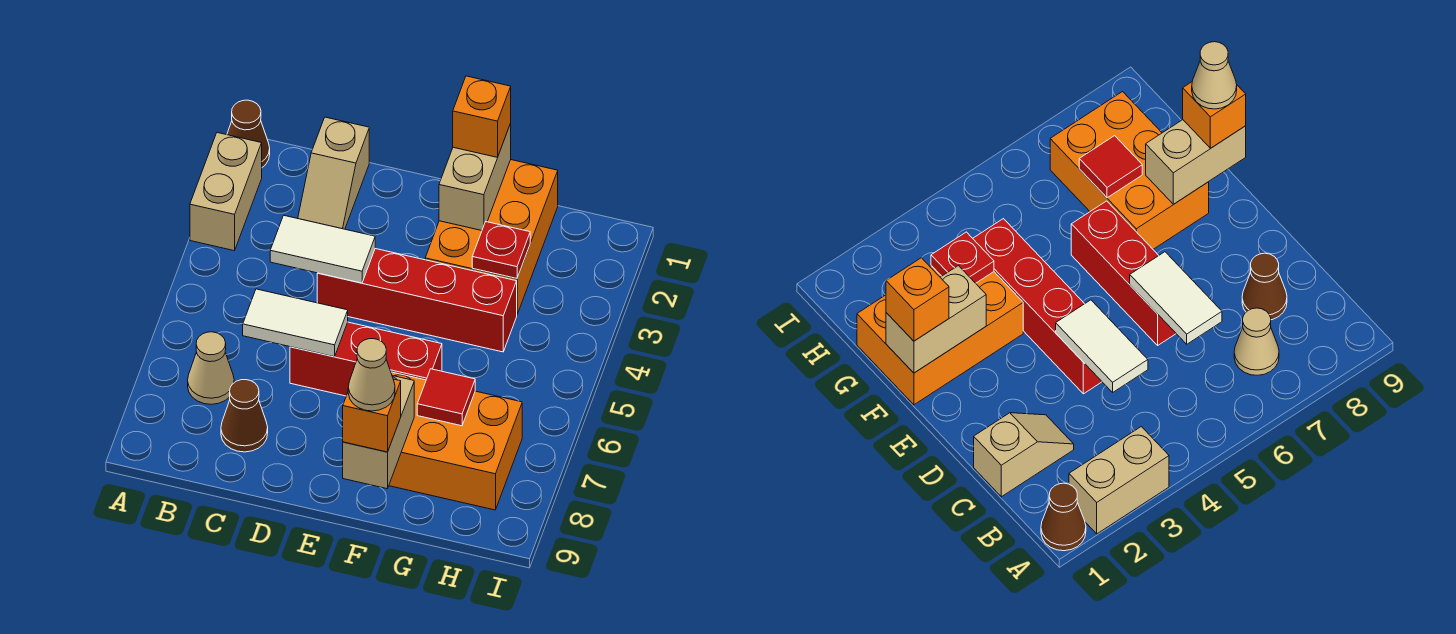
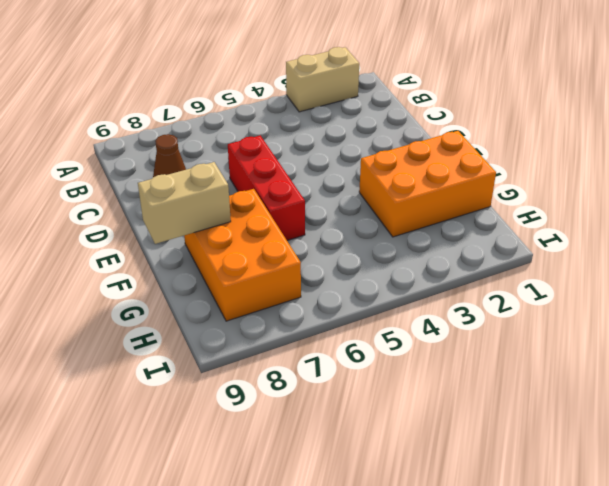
none -> brown cone A1 level 1
none -> tan cone B7 level 1
none -> tan slope C1:C2 level 1 top 1

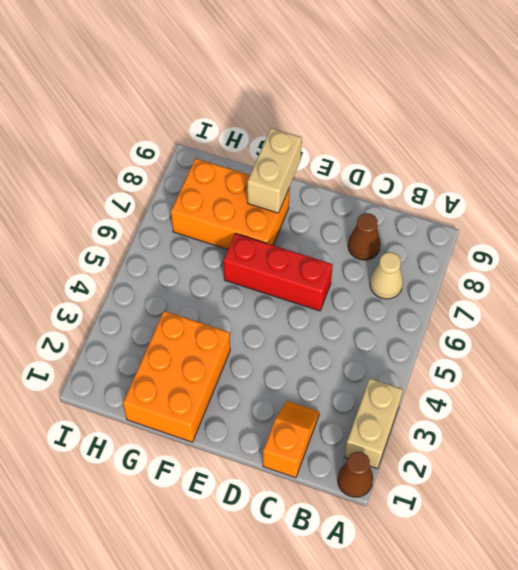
orange slope C1:C2 level 1 top 1 -> tan slope C1:C2 level 1 top 1
none -> red brick D4:G4 level 1
none -> white tile C4:D4 level 2
none -> white tile C6:D6 level 2

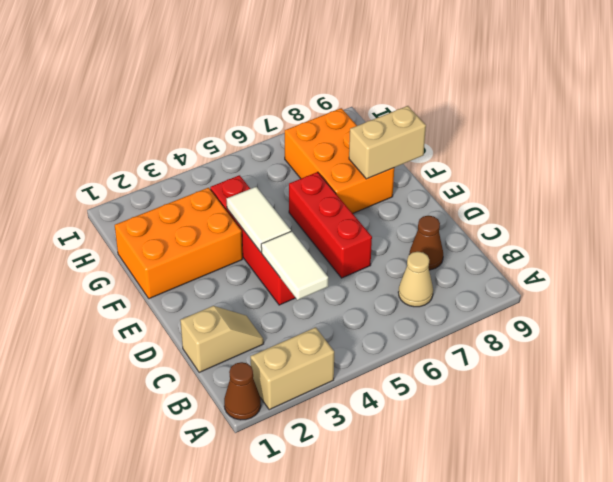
white tile E4:F4 level 2 -> white tile C6:D6 level 2
none -> tan brick F1:F2 level 2
none -> red plate G3 level 2
none -> red tile G7 level 2

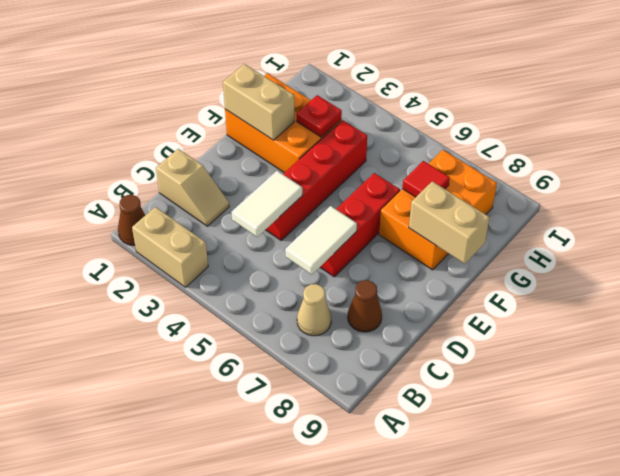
none -> orange brick F1 level 3
none -> orange brick F9 level 3
none -> tan cone F9 level 4

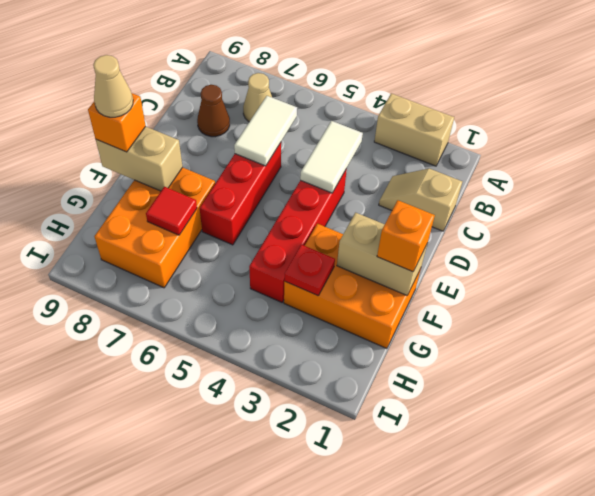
none -> brown cone A1 level 1

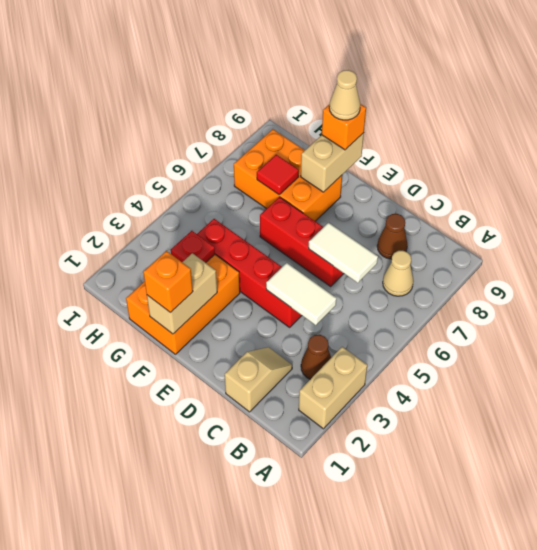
brown cone B3 level 1 -> brown cone A1 level 1

